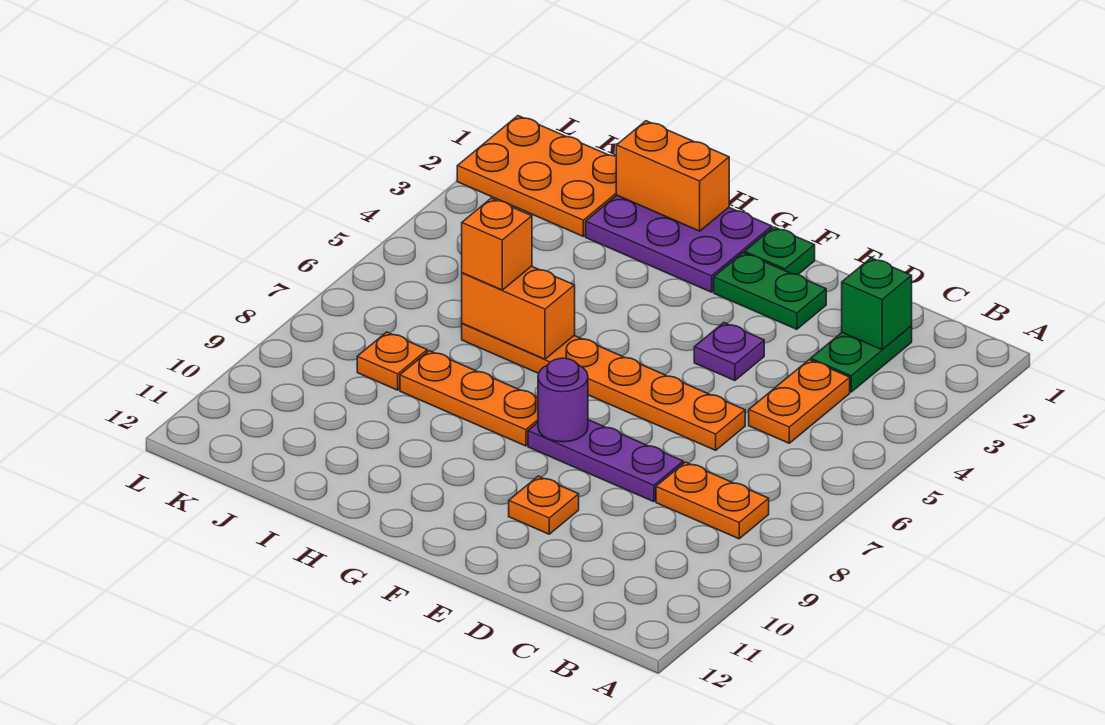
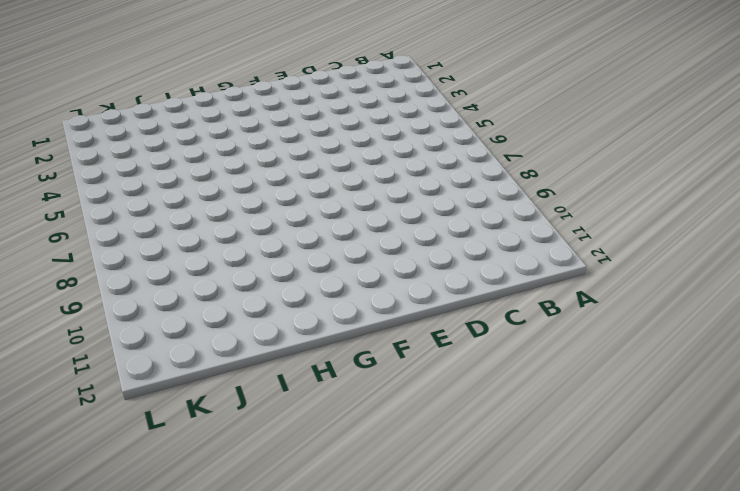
none -> orange plate B8:C8 level 1
none -> green plate C2:C3 level 1
none -> orange plate C4:C5 level 1

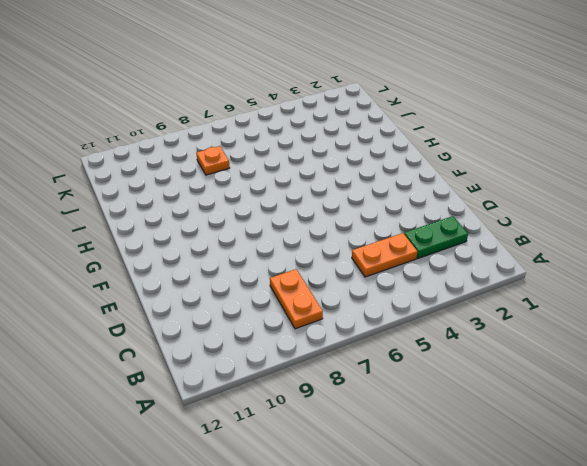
none -> orange plate D6:I6 level 1
none -> purple plate D8:F8 level 1
none -> green plate E2:F2 level 1

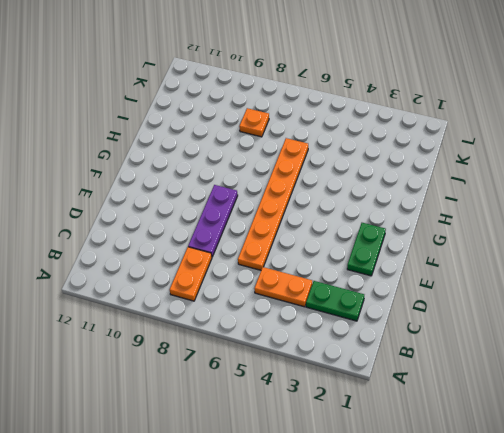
none -> purple plate E4 level 1
none -> orange plate E10 level 1
none -> green plate F1 level 1

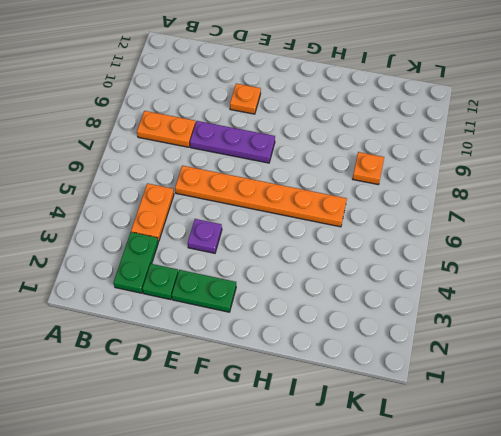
green plate D2 level 1 -> green plate F1 level 1
none -> purple plate G1:I2 level 1
none -> orange plate G8:I8 level 1
none -> orange plate J1:L2 level 1

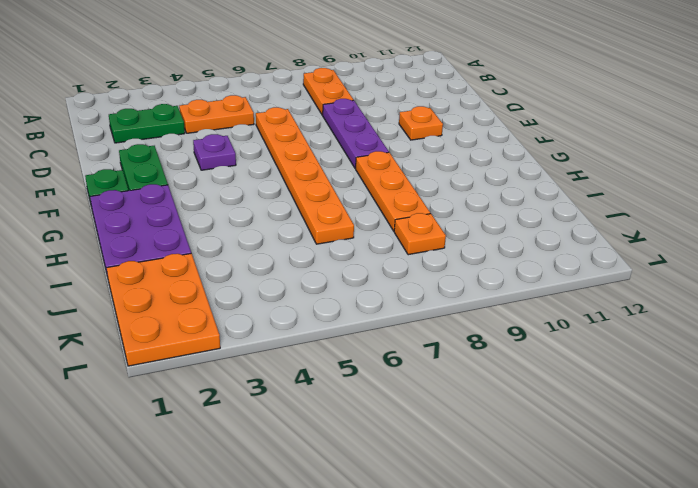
none -> green brick C2 level 2
none -> purple round brick F8 level 2
none -> orange brick H1:I1 level 2

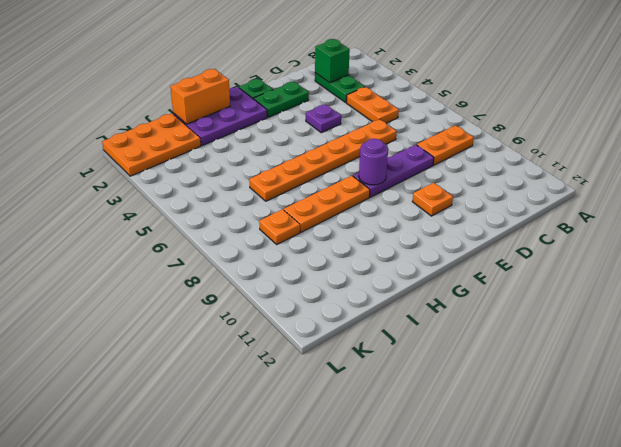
none -> orange brick H6:I6 level 2
none -> orange brick I6 level 3

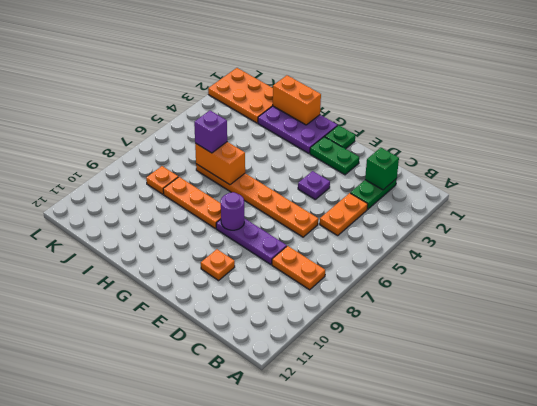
purple brick I6 level 3 -> orange brick I6 level 3

